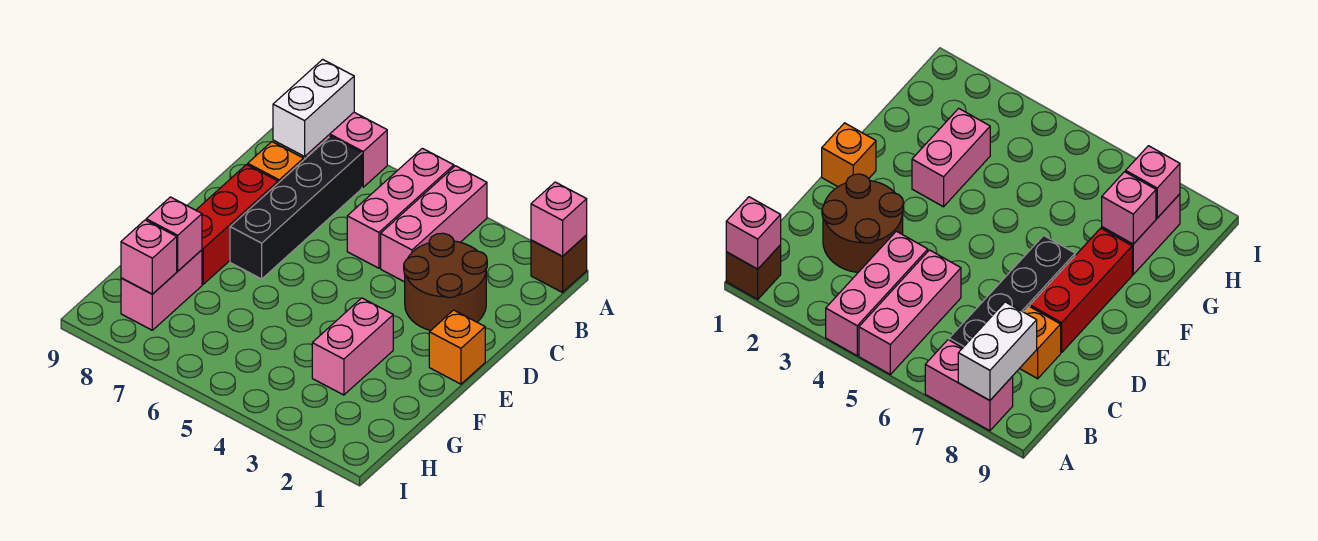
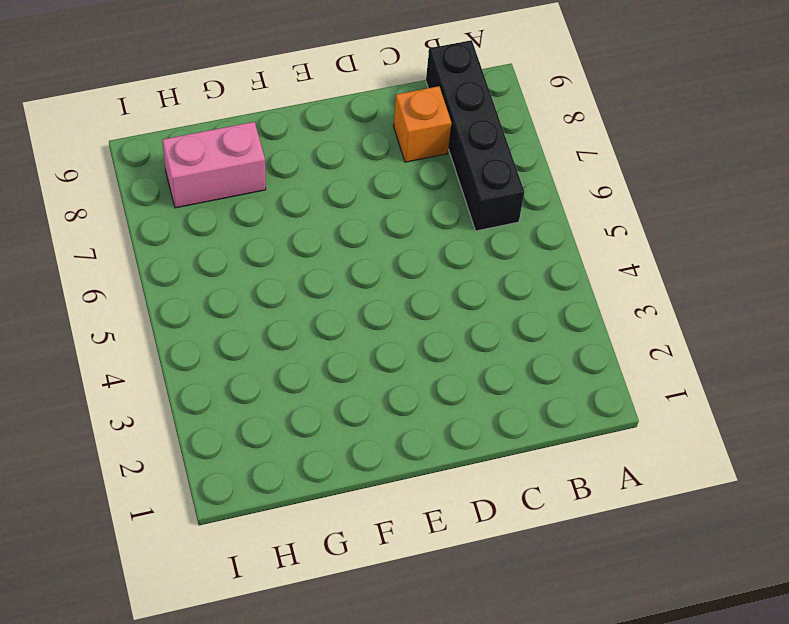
black brick B6:B9 level 1 -> black brick B7:E7 level 1
none -> brown brick A1 level 1
none -> pink brick A4:C4 level 1
none -> pink brick A5:C5 level 1

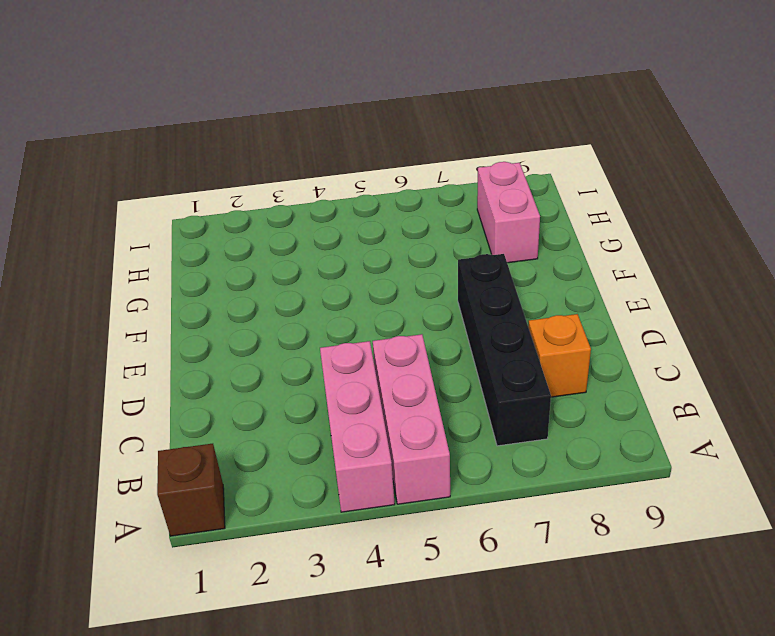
none -> pink brick A7:A8 level 1
none -> brown round brick C2:D3 level 1
none -> red brick D8:F8 level 1

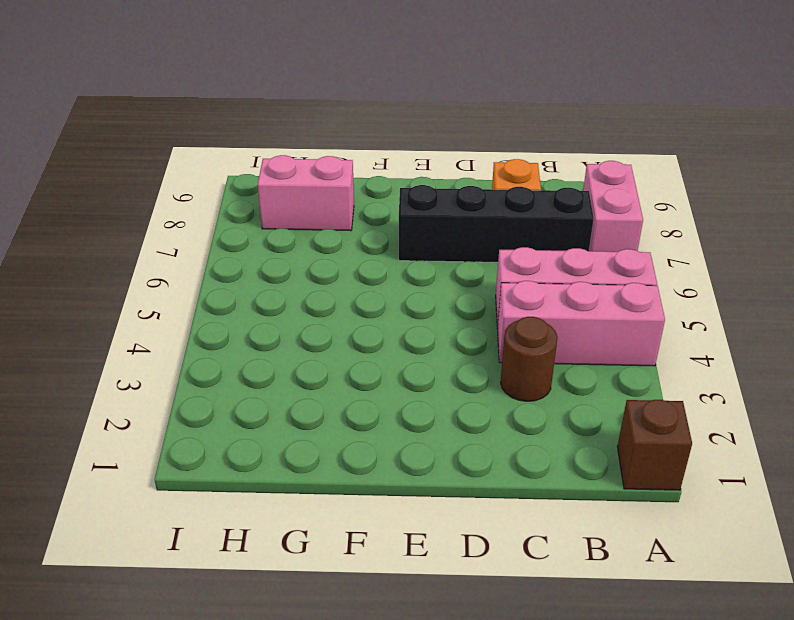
brown round brick C3 level 1 -> brown round brick C2:D3 level 1
none -> red brick D8:F8 level 1
none -> orange brick E1 level 1
none -> pink brick F3:G3 level 1

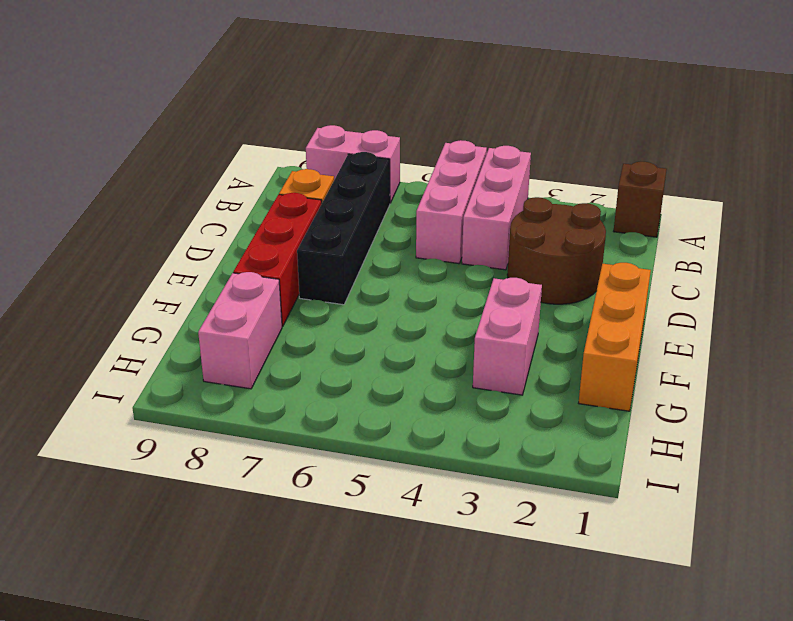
orange brick E1:G1 level 1 -> orange brick E1 level 1
none -> pink brick A1 level 2
none -> white brick A8:B8 level 2
none -> pink brick G8 level 2

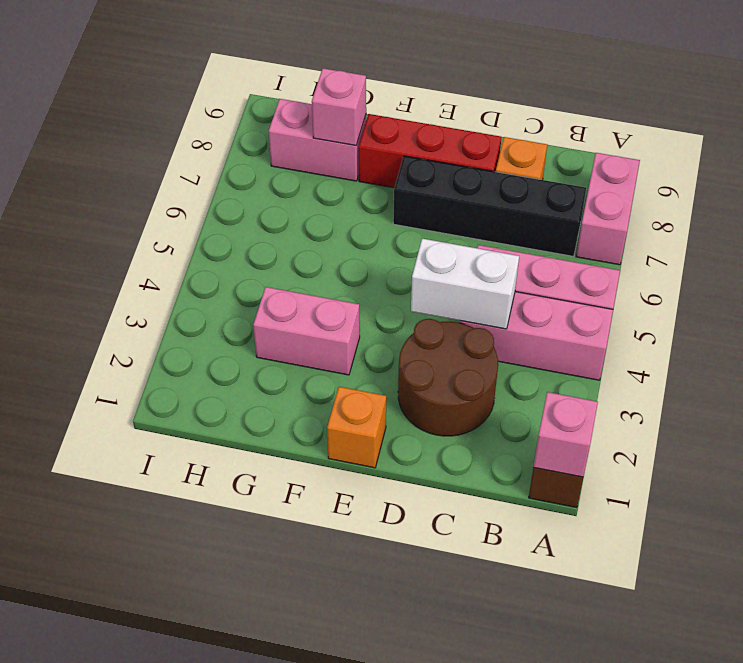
white brick C4:D4 level 2 -> white brick A8:B8 level 2
none -> pink brick H8 level 2

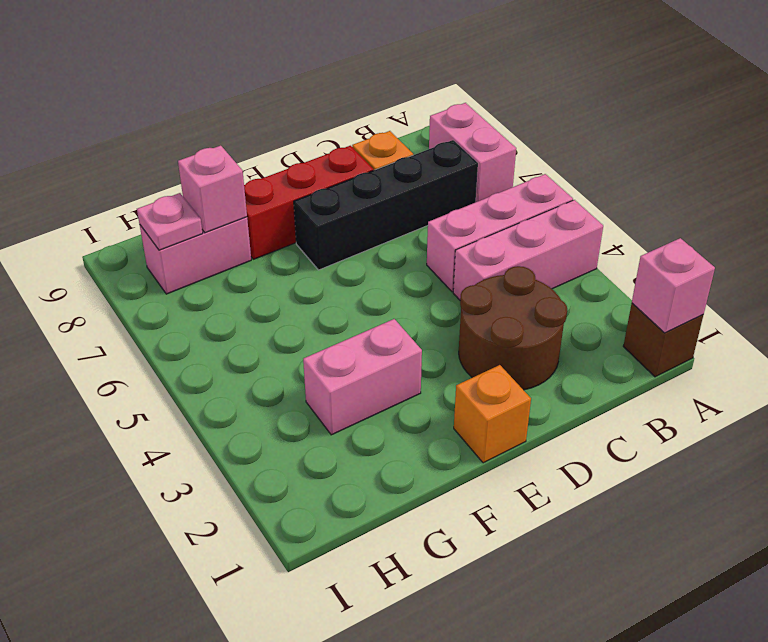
pink plate H8 level 2 -> pink brick H8 level 2
none -> white brick A8:B8 level 2

